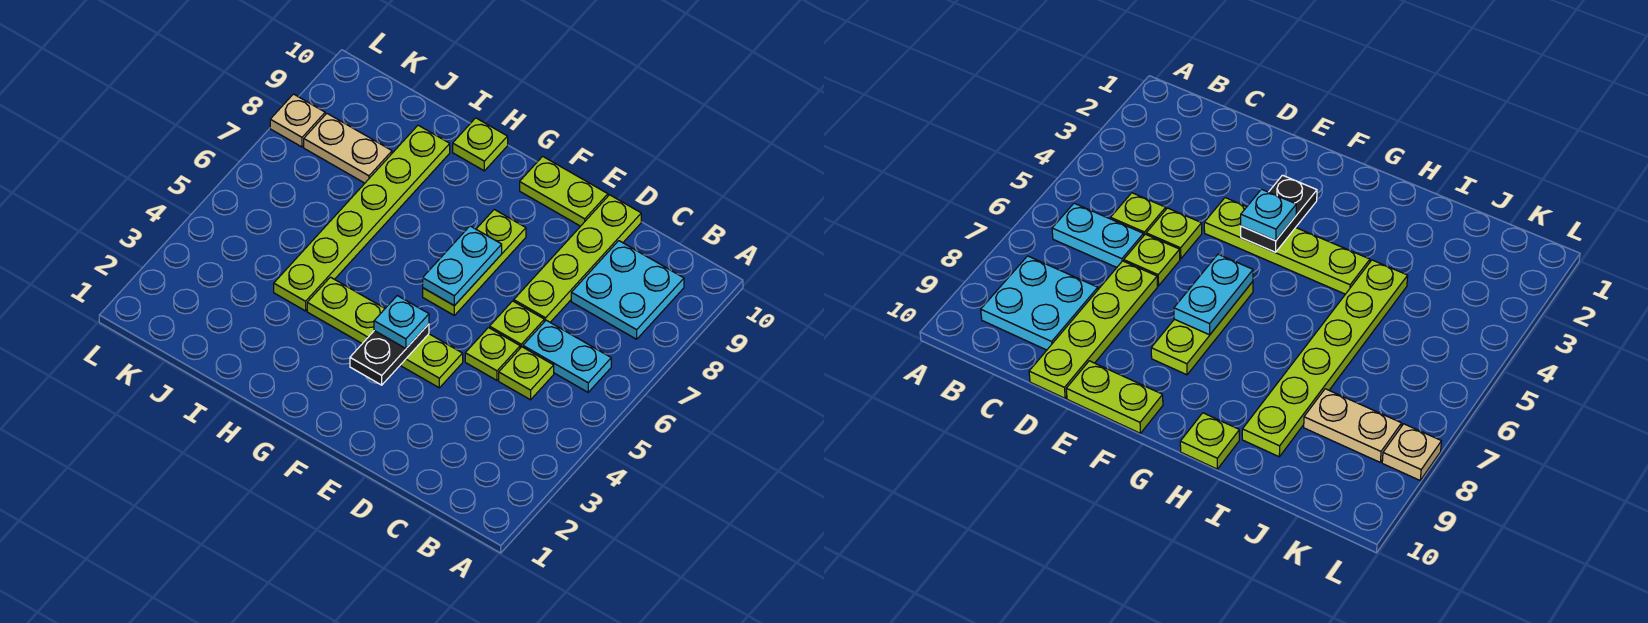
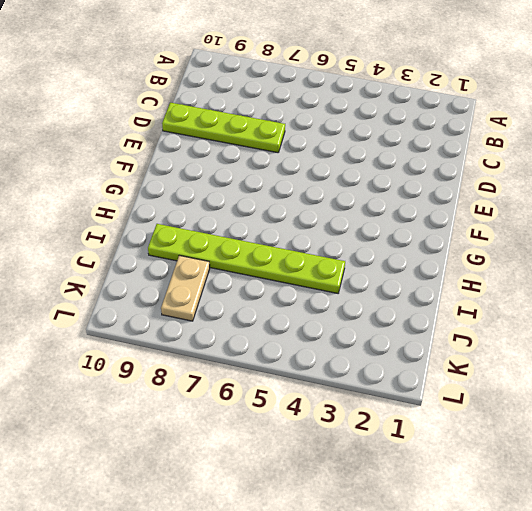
none -> cyan plate B6:C6 level 1
none -> cyan plate B8:C9 level 1
none -> lime plate C5 level 1

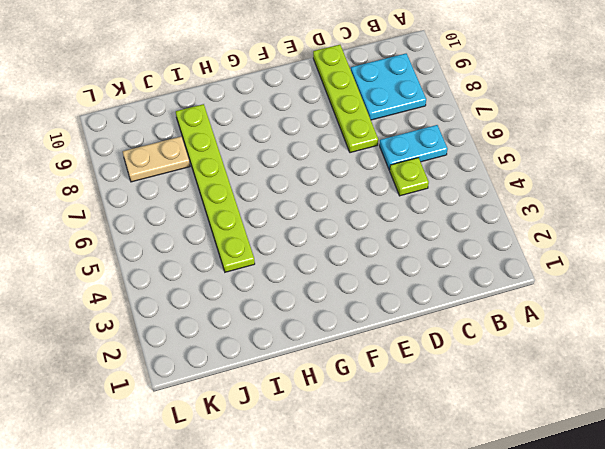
none -> lime plate D5 level 1
none -> lime plate D6 level 1
none -> lime plate E4:H4 level 1

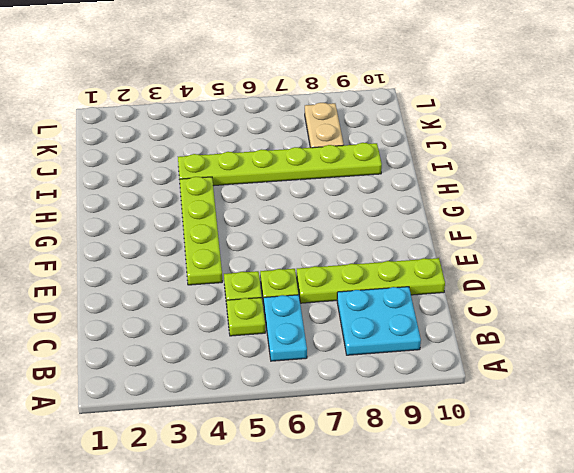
none -> lime plate E10:F10 level 1
none -> lime plate F6:F8 level 1
none -> lime plate H10 level 1

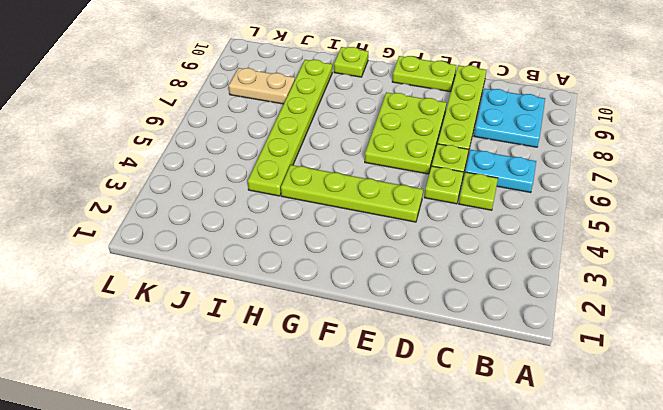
lime plate E6:F8 level 1 -> lime plate F6:F8 level 1
none -> tan plate L8 level 1
none -> black plate F3:F4 level 2
none -> cyan plate F6:F7 level 2

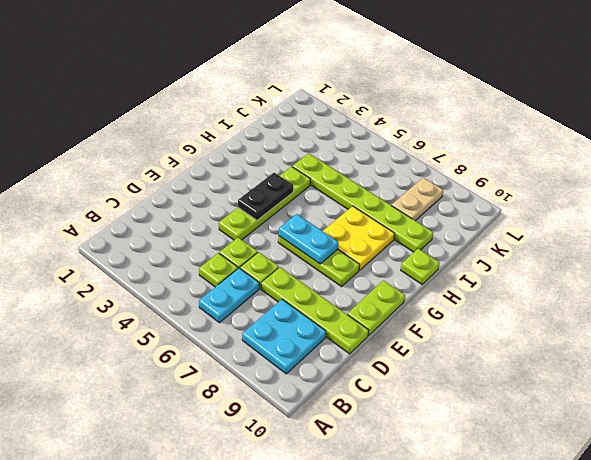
black plate F4:G4 level 2 -> black plate F3:F4 level 2
yellow plate G7:H8 level 1 -> none
none -> tan plate L8 level 1
none -> cyan plate F4 level 3

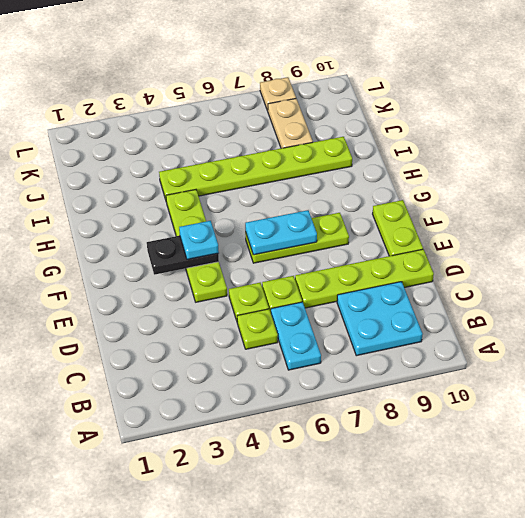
none -> lime plate H10 level 1

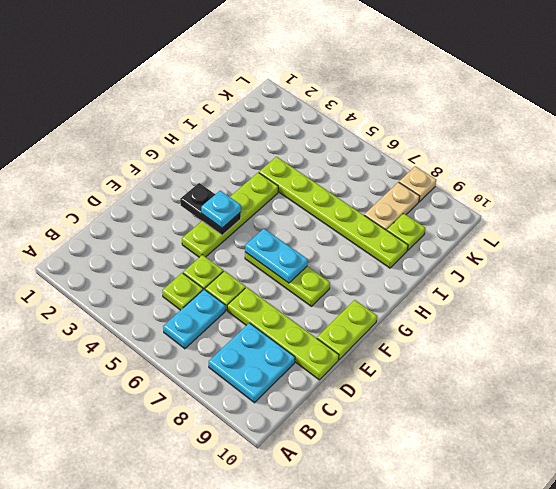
lime plate J9 level 1 -> lime plate H10 level 1

